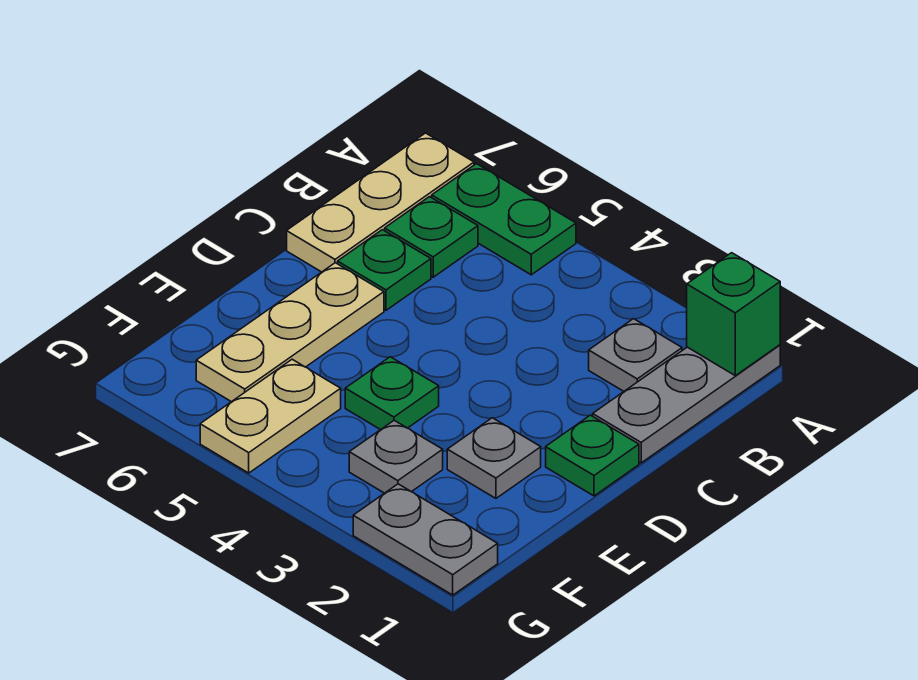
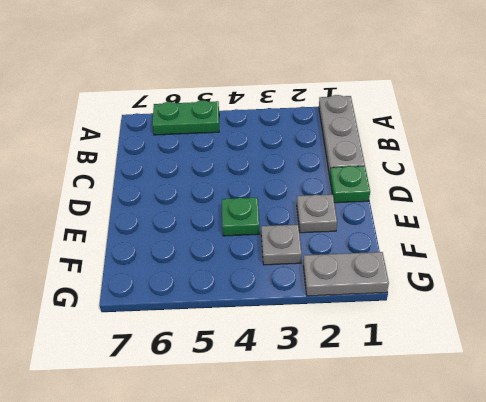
none -> tan plate A7:C7 level 1
none -> grey plate B2 level 1
none -> green plate B6 level 1

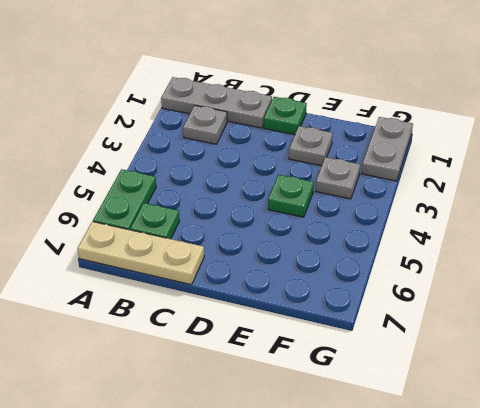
none -> green plate C6 level 1
none -> tan plate D6:F6 level 1
none -> tan plate F5:G5 level 1

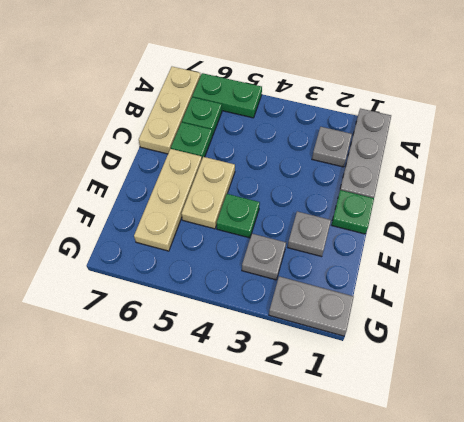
tan plate D5:E5 level 1 -> tan plate F5:G5 level 1
none -> green brick A1 level 2

